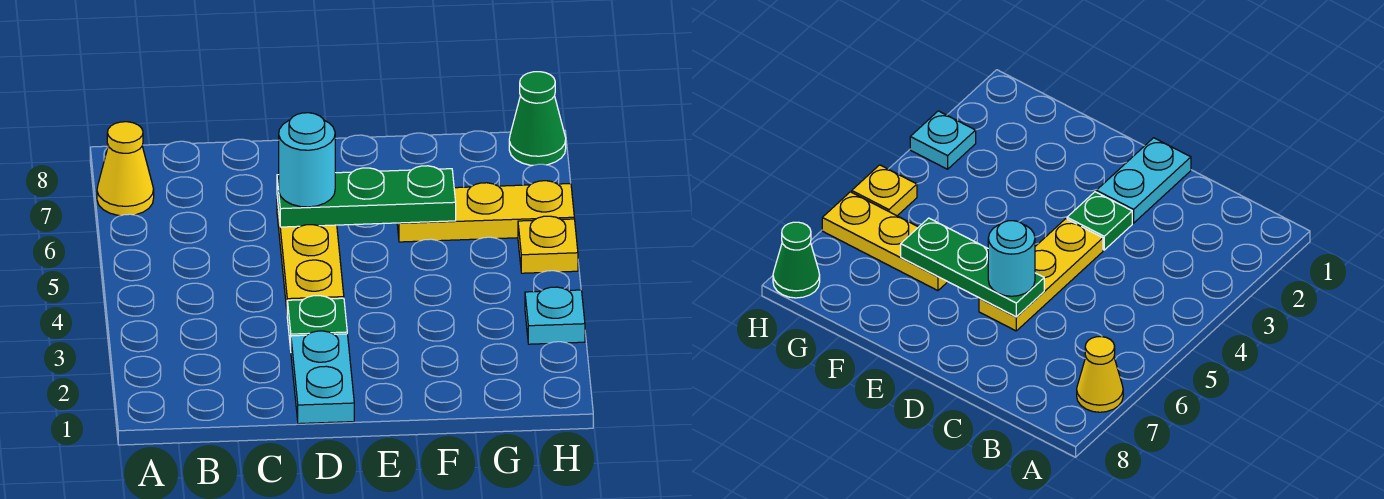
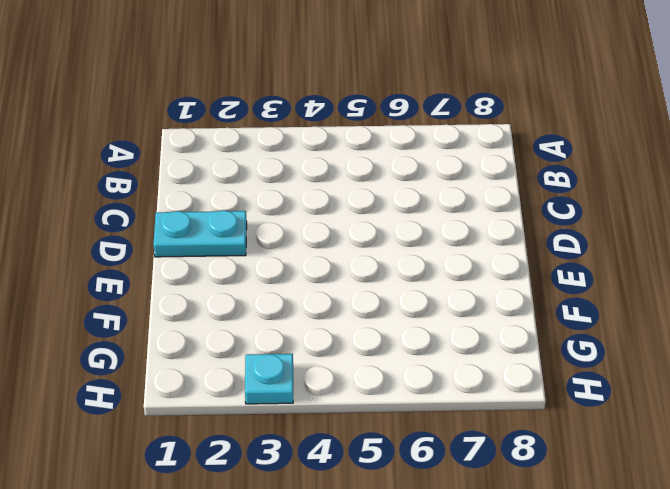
none -> yellow cone A7 level 1
none -> green plate D3 level 1

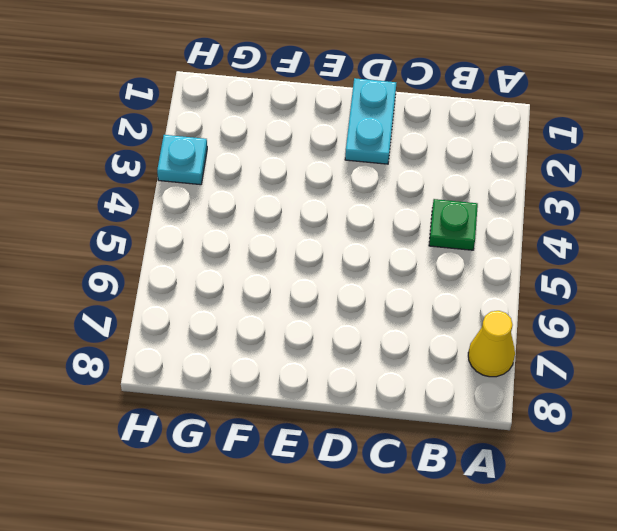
green plate B4 level 1 -> green plate D3 level 1
none -> yellow plate D4:D6 level 1
none -> yellow plate F6:H6 level 1

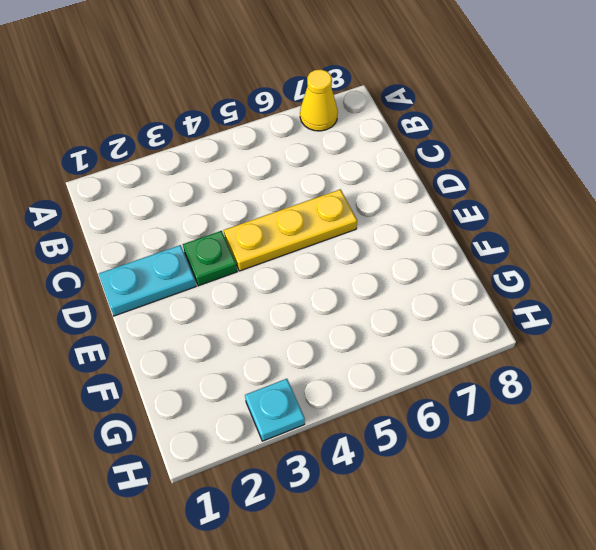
none -> yellow plate F6:H6 level 1
none -> yellow plate H5 level 1

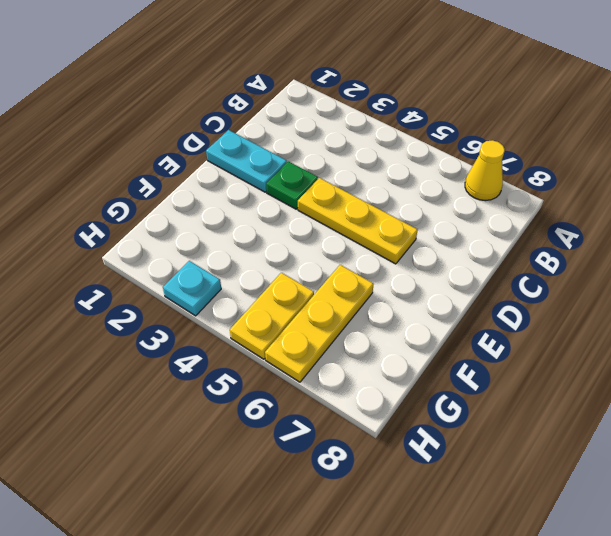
yellow plate G5:H5 level 1 -> yellow plate H5 level 1
none -> green cone H8 level 1
none -> green plate D6:F6 level 2

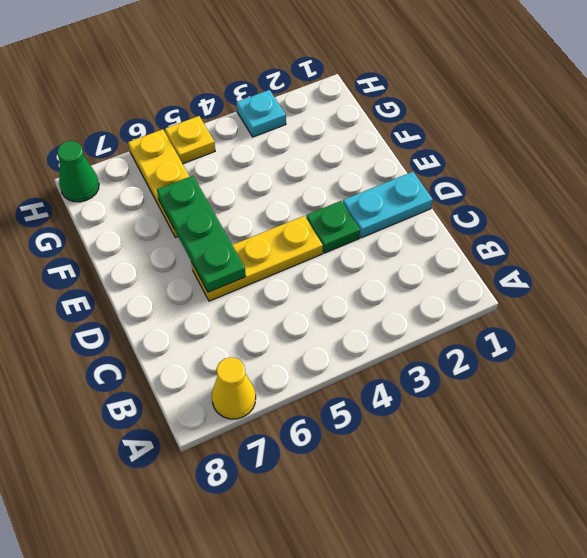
none -> cyan round brick D6 level 3

